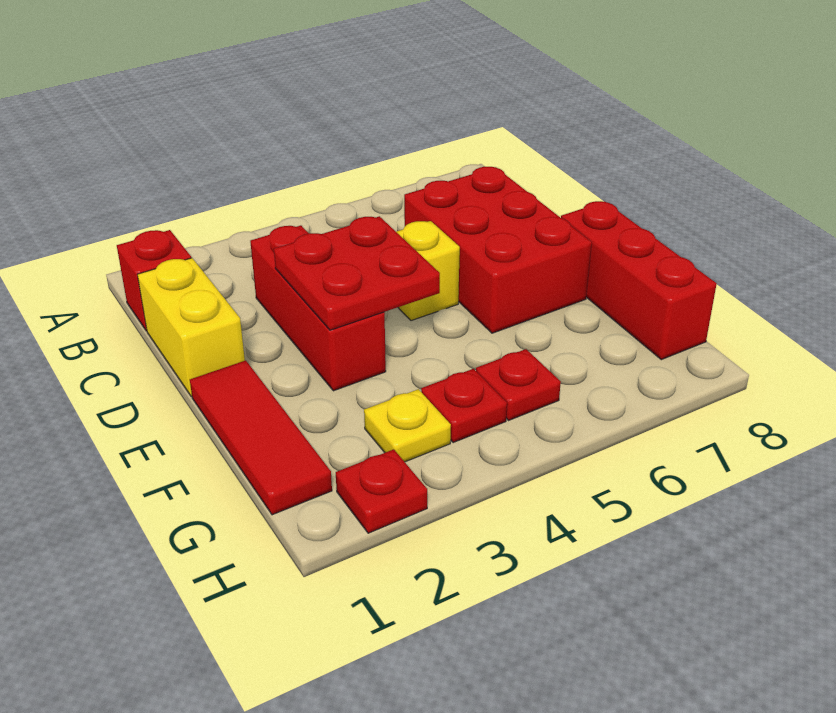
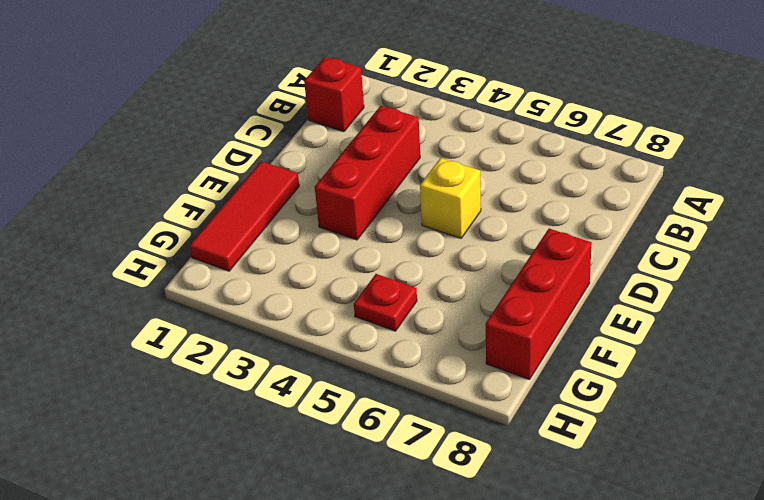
none -> yellow brick C1:D1 level 1
none -> red brick C6:E7 level 1
none -> yellow plate G3 level 1

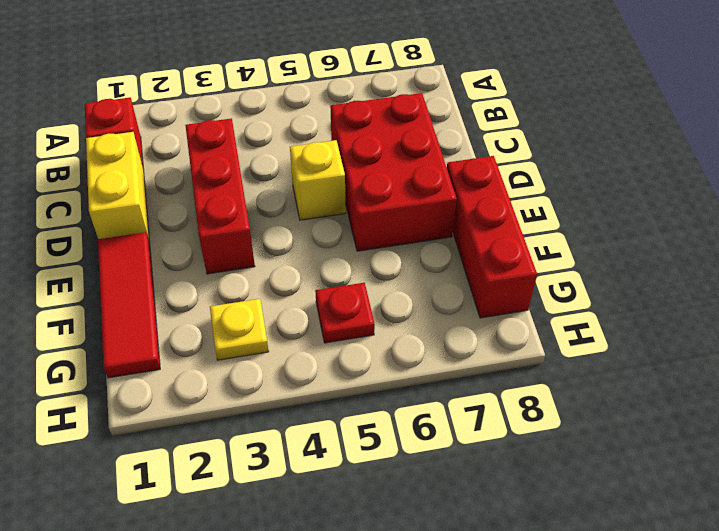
none -> red plate G4 level 1
none -> red plate H2 level 1
none -> red plate D3:E4 level 2

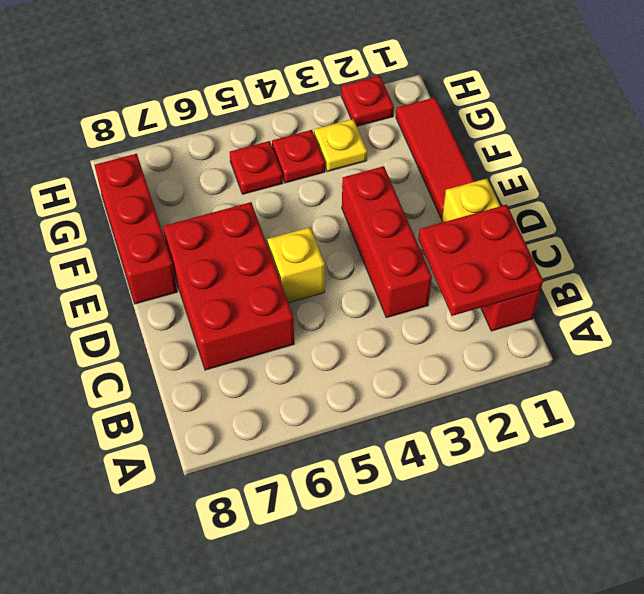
red plate B1:C2 level 2 -> red plate D3:E4 level 2

